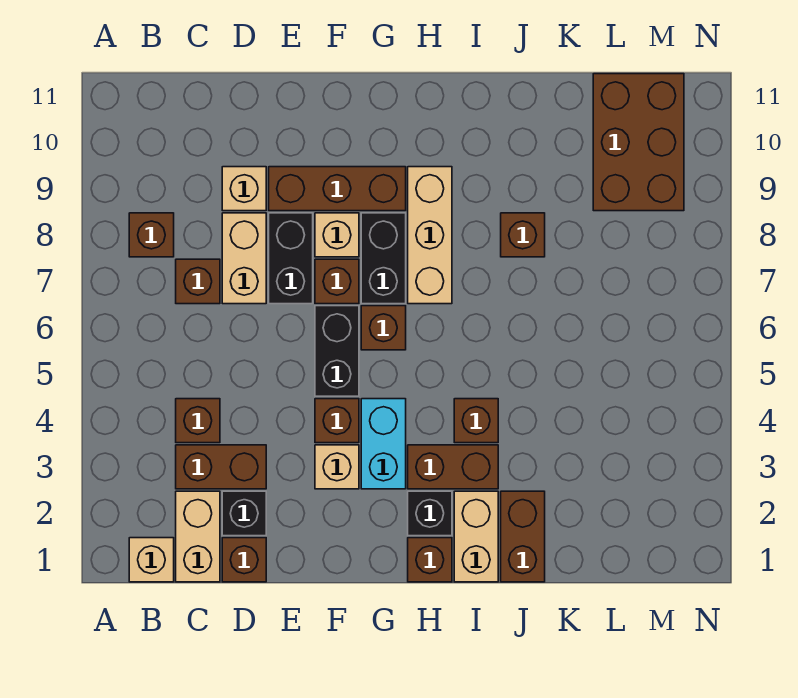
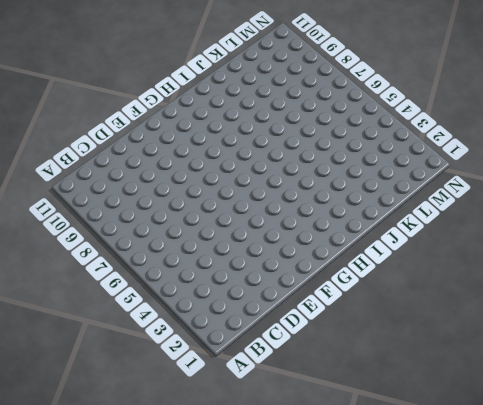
none -> tan brick B1 level 1
none -> brown brick B8 level 1
none -> tan brick C1:C2 level 1

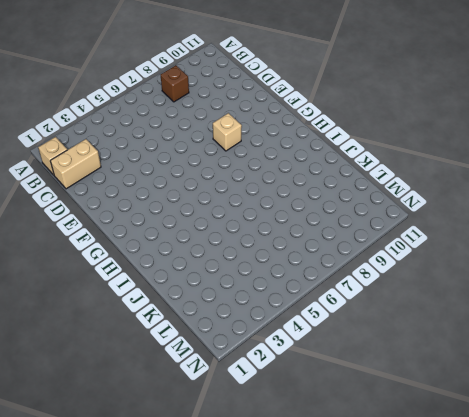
none -> brown brick C3:D3 level 1
none -> brown brick C4 level 1
none -> brown brick C7 level 1

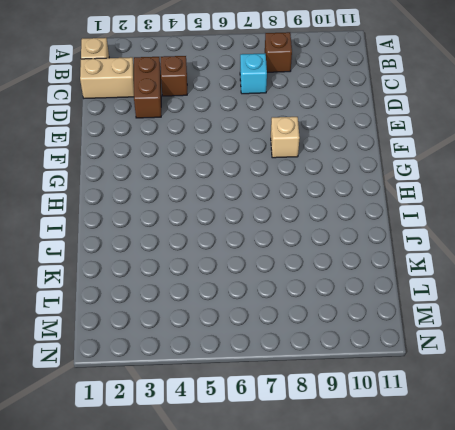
cyan brick C7 level 1 -> brown brick C7 level 1
none -> brown brick D1 level 1
none -> black brick D2 level 1
none -> tan brick D7:D8 level 1

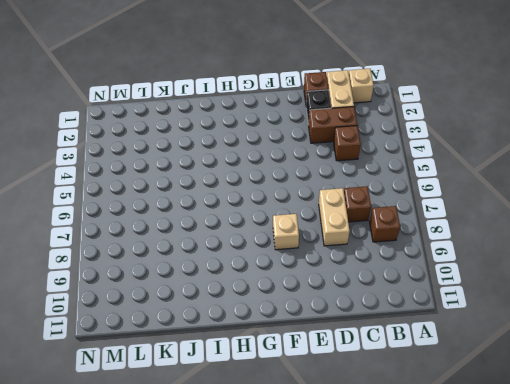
none -> tan brick D9 level 1
none -> black brick E7:E8 level 1
none -> brown brick E9:G9 level 1

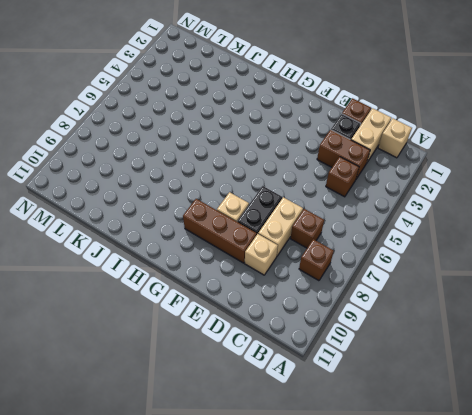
none -> tan brick F3 level 1
none -> brown brick F4 level 1
none -> black brick F5:F6 level 1

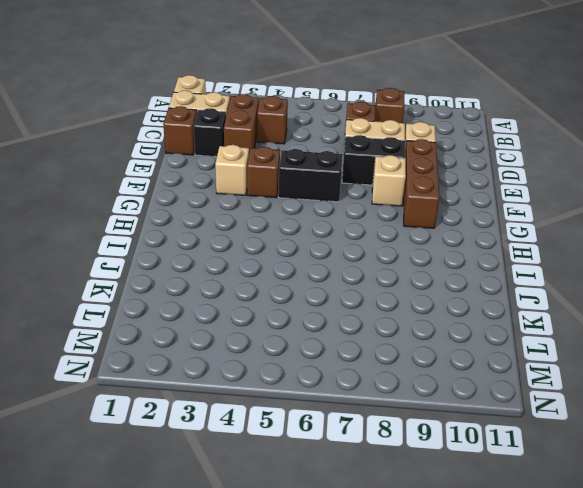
none -> brown brick F7 level 1
none -> cyan brick G3:G4 level 1
none -> brown brick G6 level 1

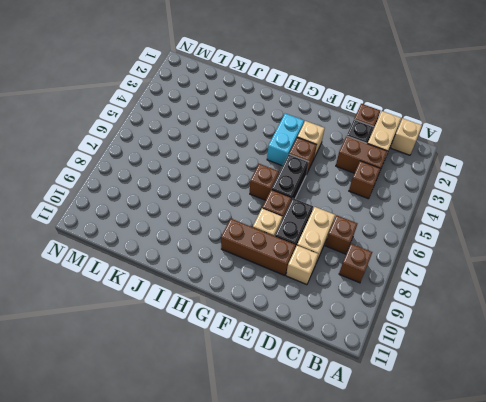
none -> black brick G7:G8 level 1
none -> brown brick H1 level 1
none -> black brick H2 level 1

